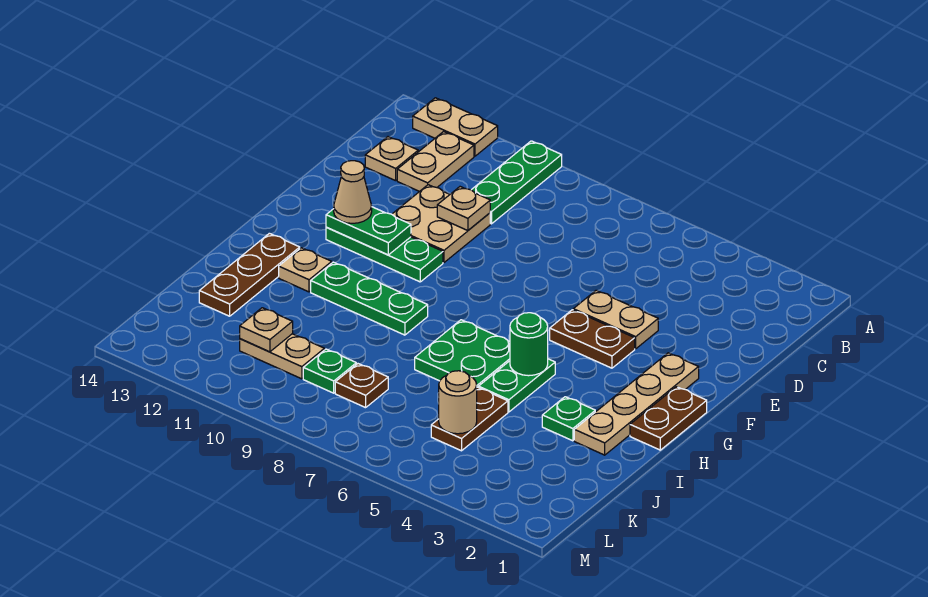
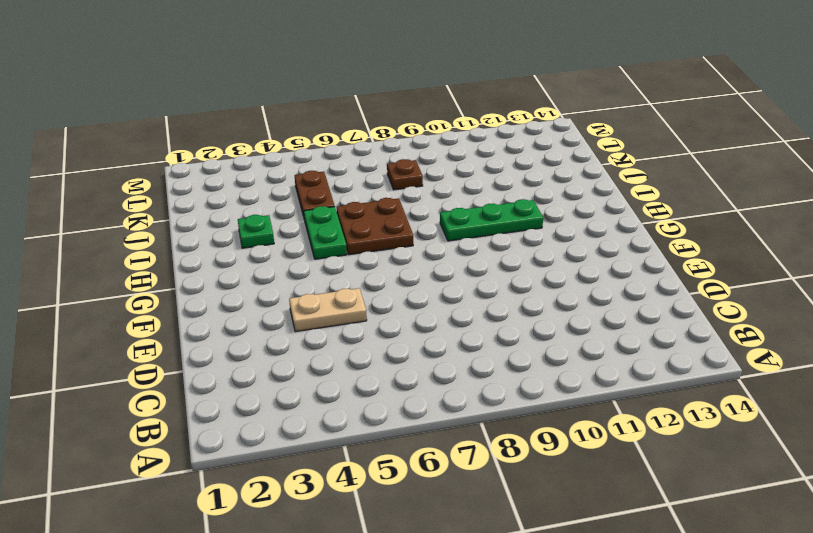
brown plate H6:I7 level 1 -> green plate H6:I7 level 1
none -> green plate A10:C10 level 1
none -> tan plate A12:A13 level 1
none -> tan plate B12:C12 level 1

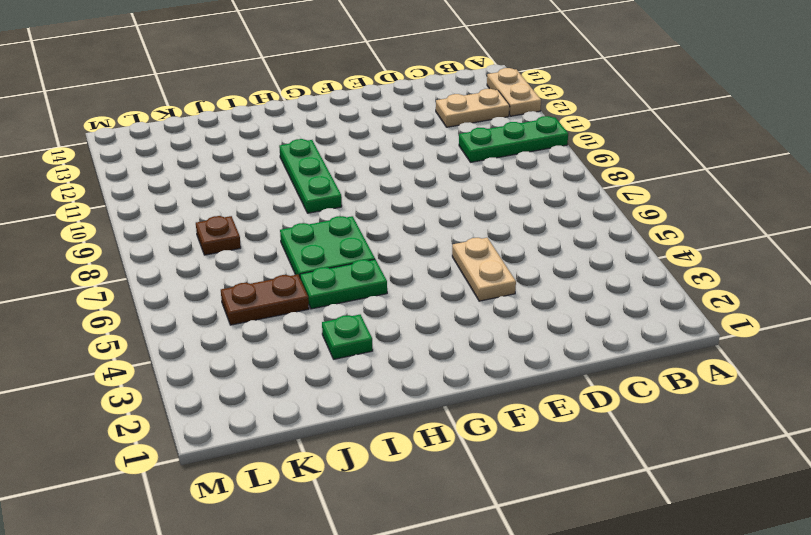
none -> tan plate C13 level 1
none -> tan plate D10:E11 level 1
none -> tan plate F2:I2 level 1

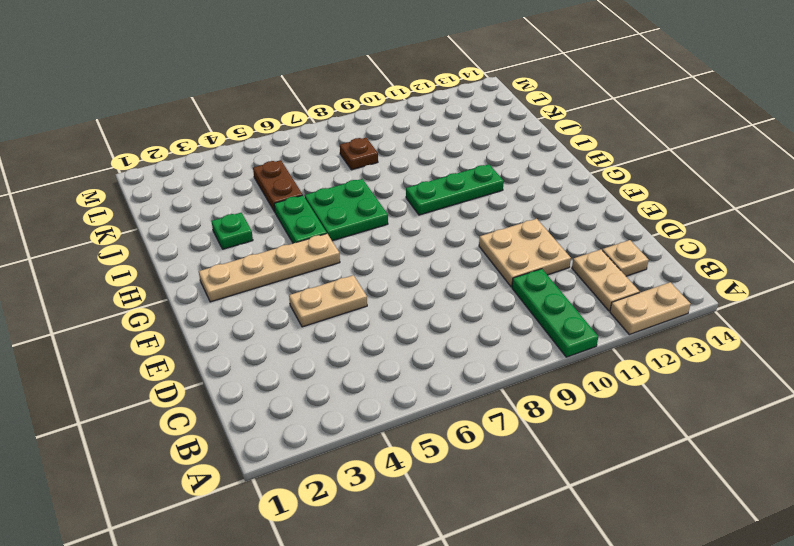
tan plate G2:G5 level 1 -> tan plate F2:I2 level 1
none -> brown plate F4:F5 level 1
none -> green plate F10:F12 level 1
none -> brown plate G1:H1 level 1

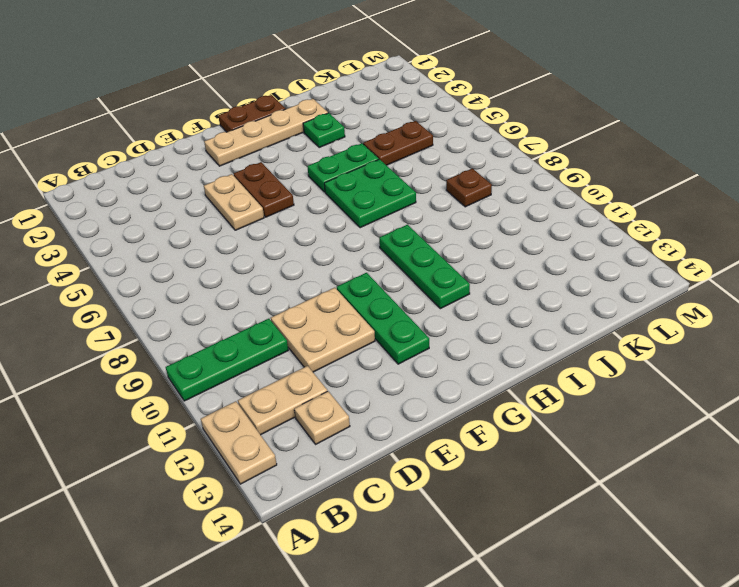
none -> tan plate H12 level 1
none -> brown plate H13:J13 level 1
none -> green plate K9 level 1

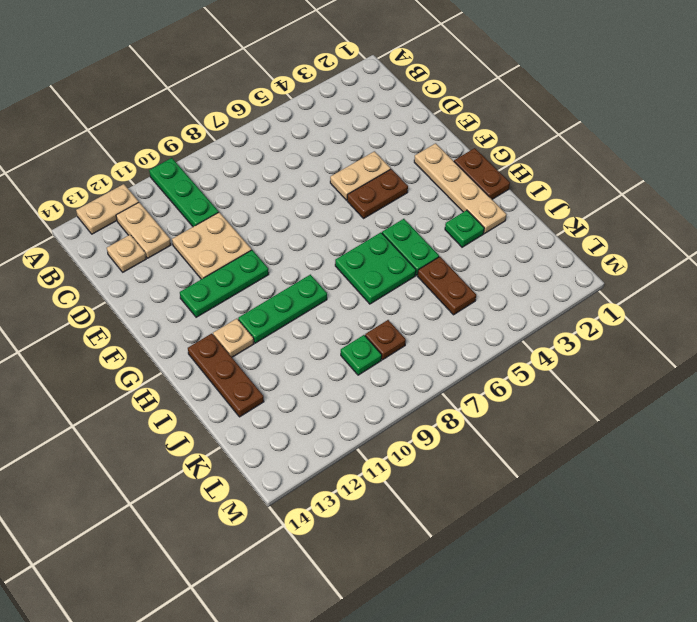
none -> tan plate K10:K11 level 1
none -> tan plate D10 level 2
none -> green plate F11:F12 level 2

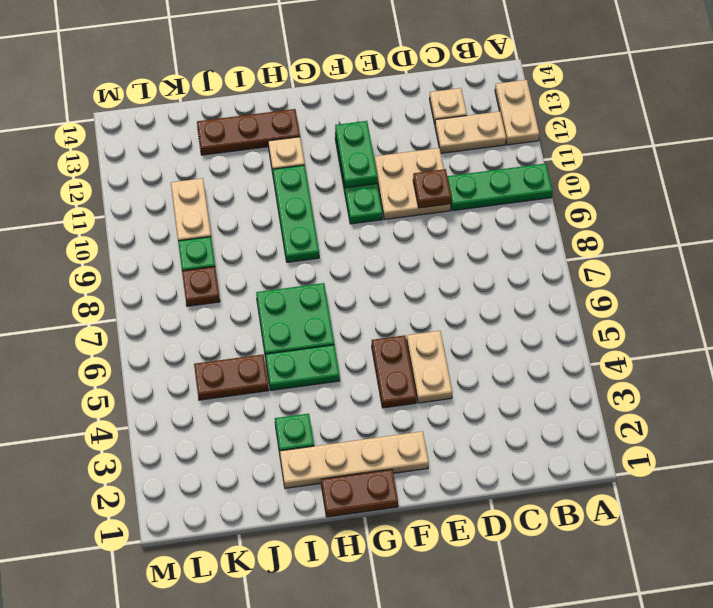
brown plate D10 level 2 -> tan plate D10 level 2
none -> green round brick H5 level 2
none -> tan round brick K5 level 2
none -> tan plate K11 level 2

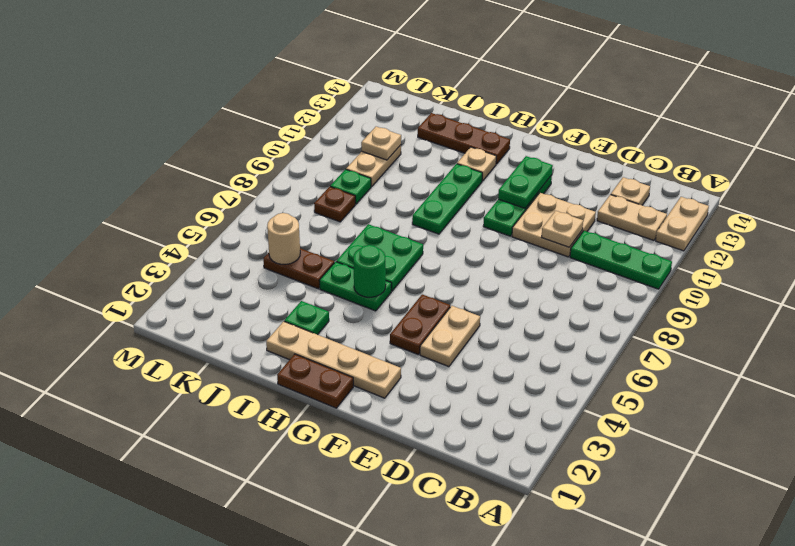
none -> tan cone F12 level 3

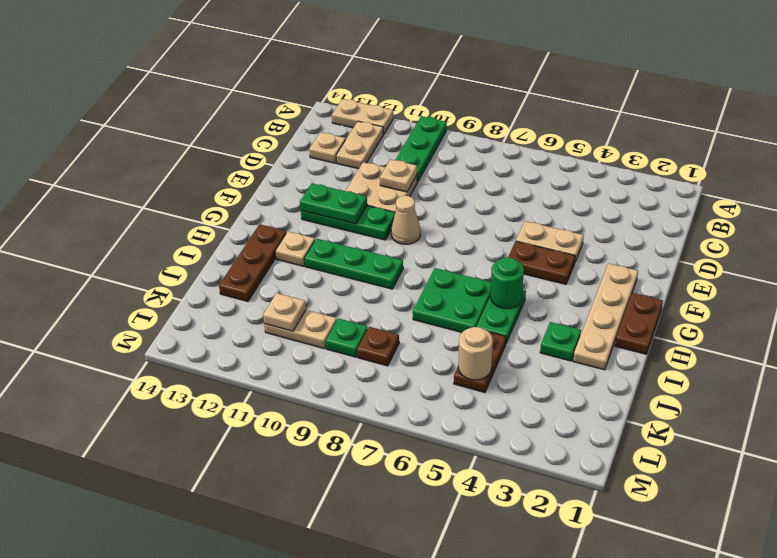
tan cone F9 level 1 -> tan cone F12 level 3

